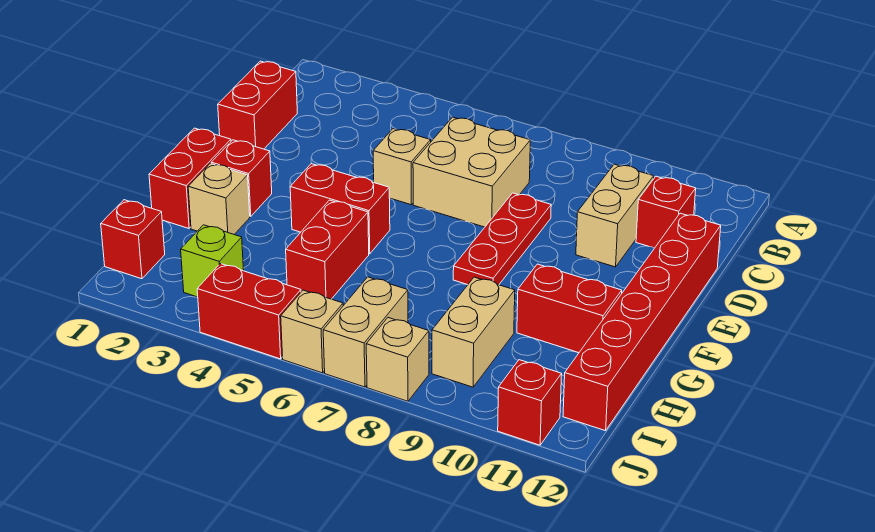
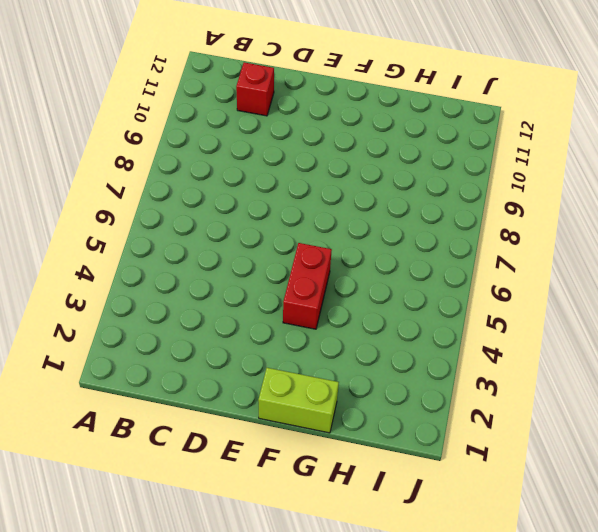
lime brick F1:G1 level 1 -> red brick F1:G1 level 1
none -> red brick C1:D1 level 1
none -> tan brick C6:D7 level 1
none -> tan brick C10:D10 level 1

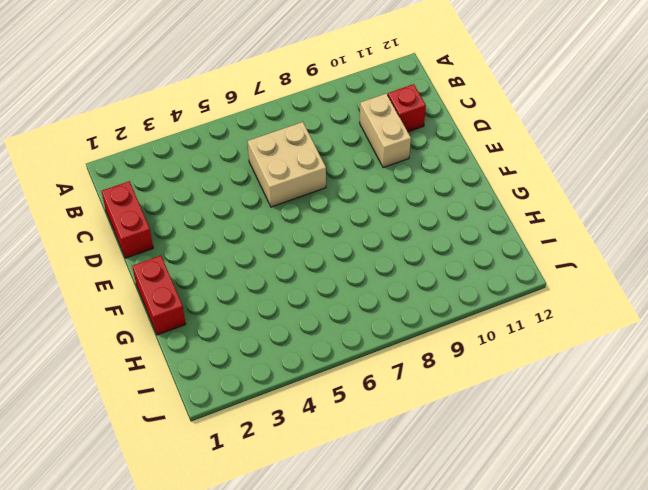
none -> tan brick D5 level 1
none -> red plate D8:F8 level 1
none -> red brick D12:I12 level 1

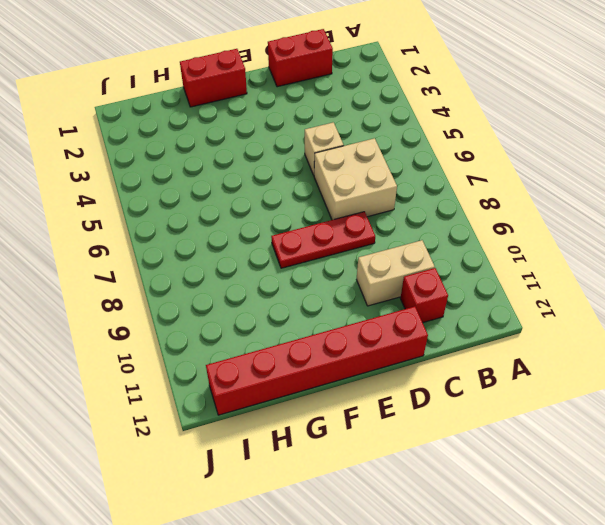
none -> red brick F2 level 1
none -> red brick F4:F5 level 1
none -> tan brick G2 level 1

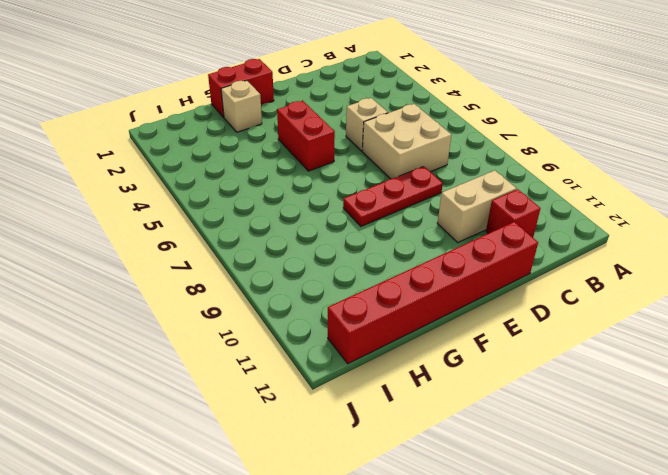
none -> red brick C1:D1 level 1
none -> red brick F2 level 1
none -> red brick G5:H5 level 1

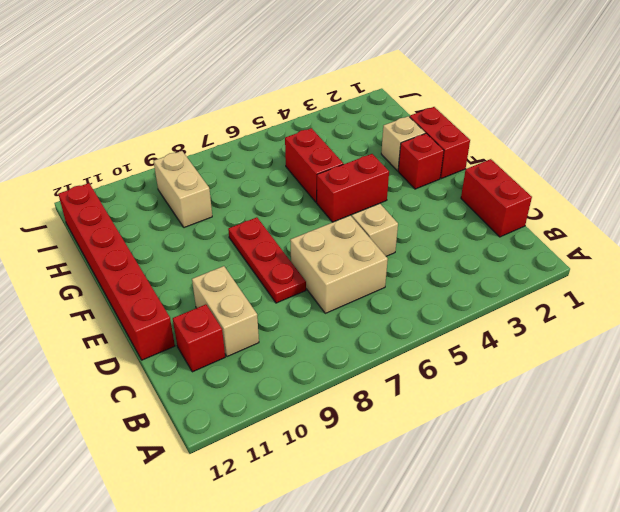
none -> red brick G10:G11 level 1
none -> red brick I1 level 1
none -> lime brick I3 level 1

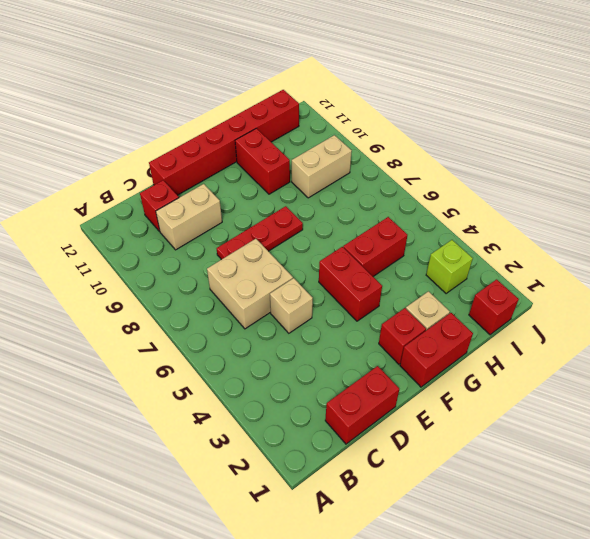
none -> tan brick I7:J7 level 1
none -> red brick J4:J5 level 1
none -> tan brick J6 level 1

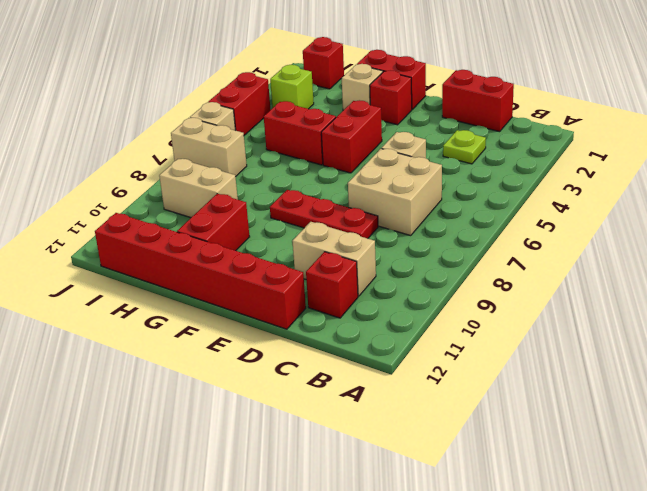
lime plate C3 level 1 -> none
none -> tan brick J8 level 1
none -> red brick J11 level 1

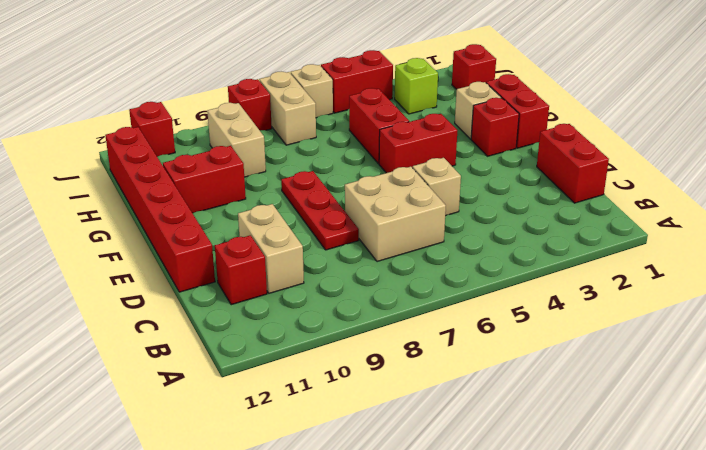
red brick J8 level 1 -> tan brick J8 level 1

